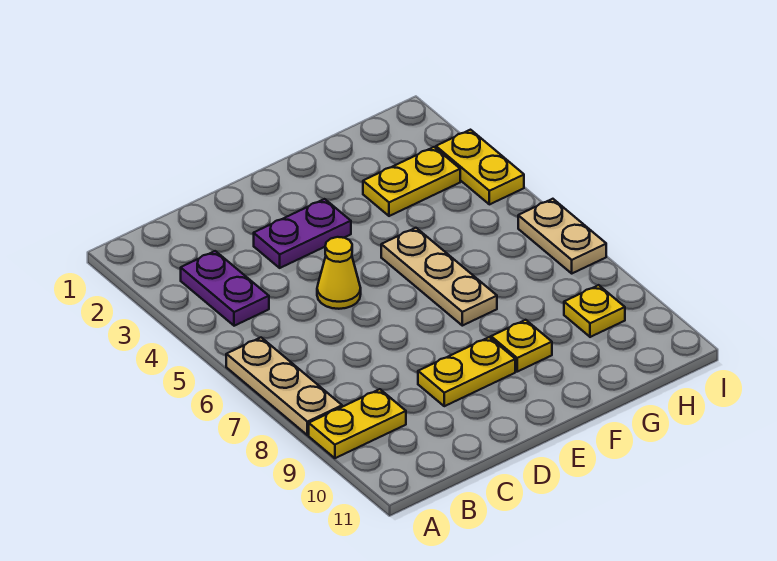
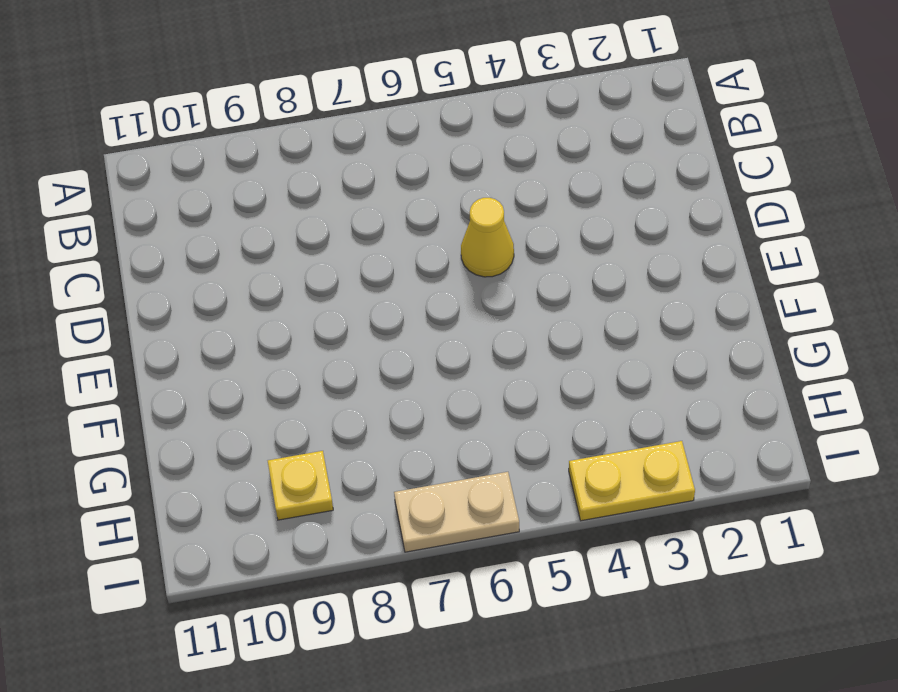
none -> tan plate A6:A8 level 1
none -> yellow plate A9:B9 level 1
none -> purple plate B3:B4 level 1

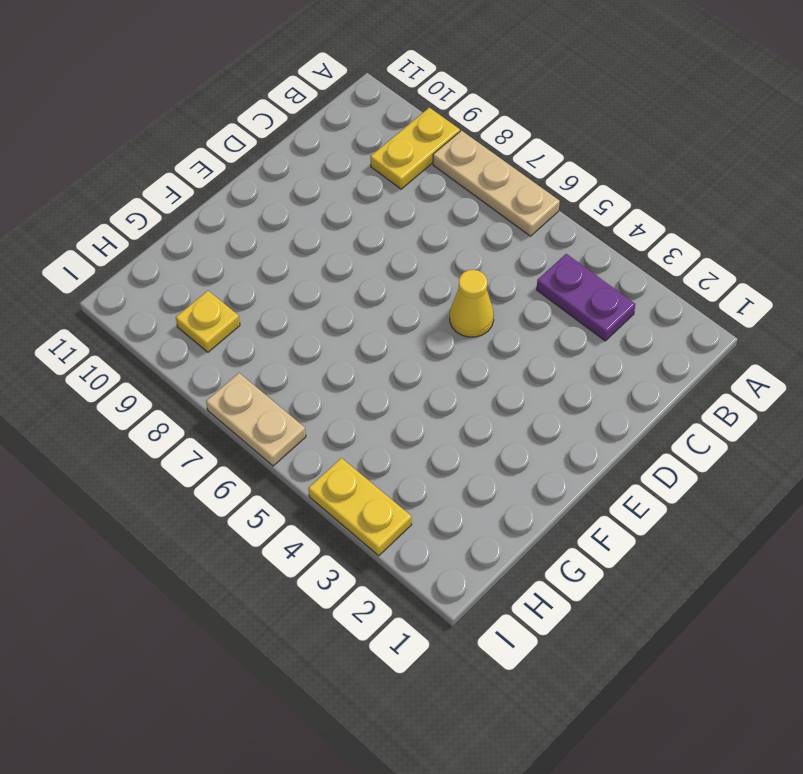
none -> purple plate D3:E3 level 1
none -> yellow plate D9:E9 level 1
none -> tan plate F5:F7 level 1

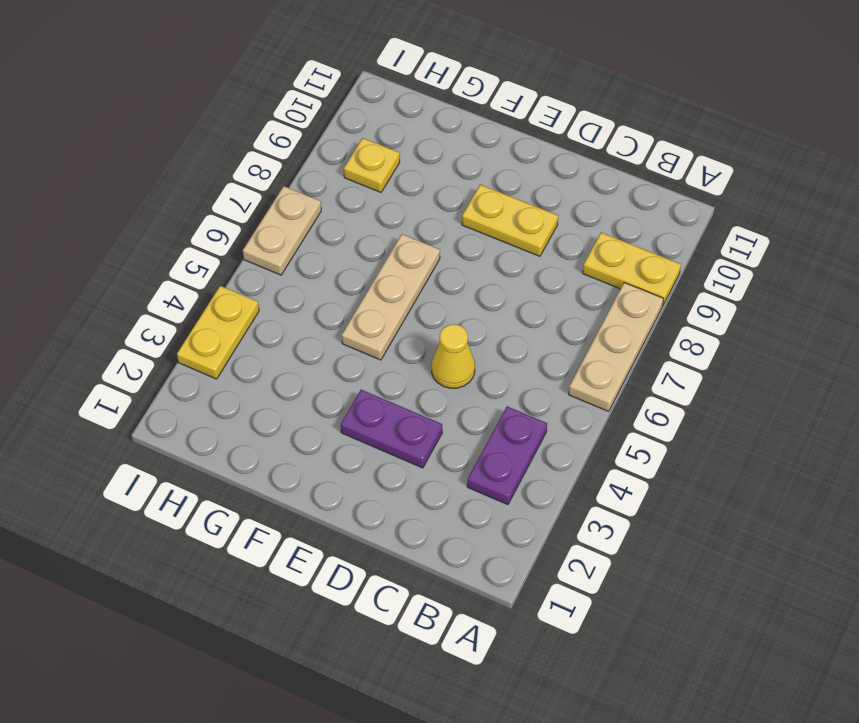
none -> yellow plate F9 level 1
none -> yellow plate G3:H3 level 1

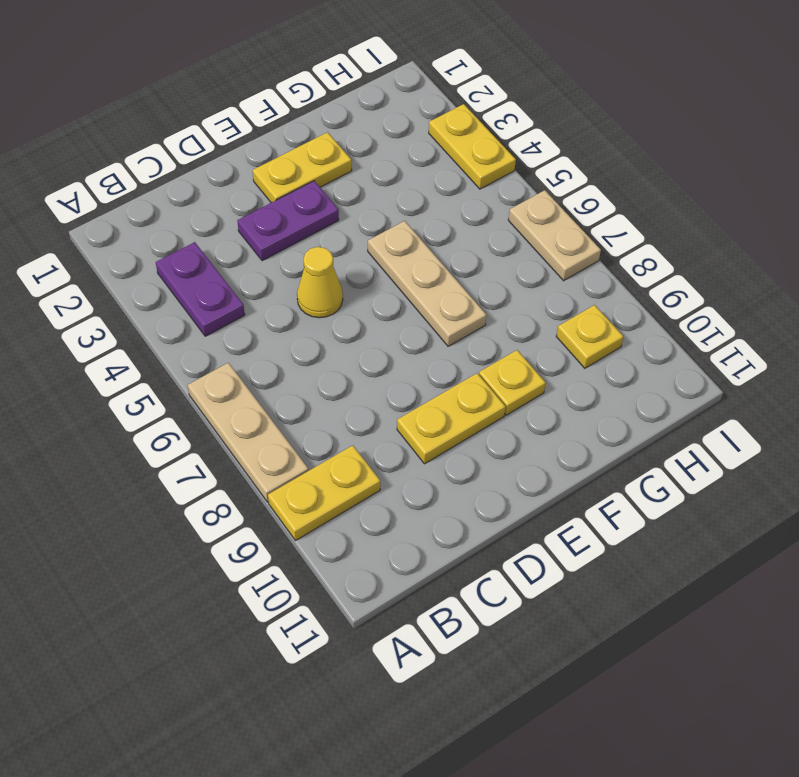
yellow plate E2:F2 level 1 -> yellow plate G3:H3 level 1

